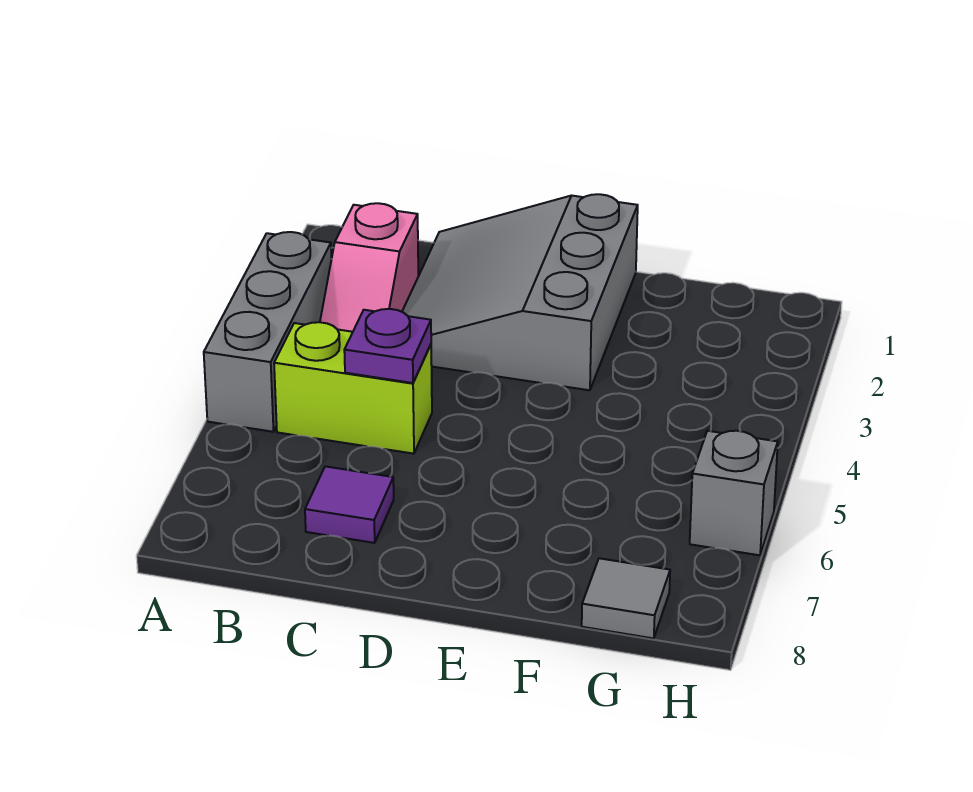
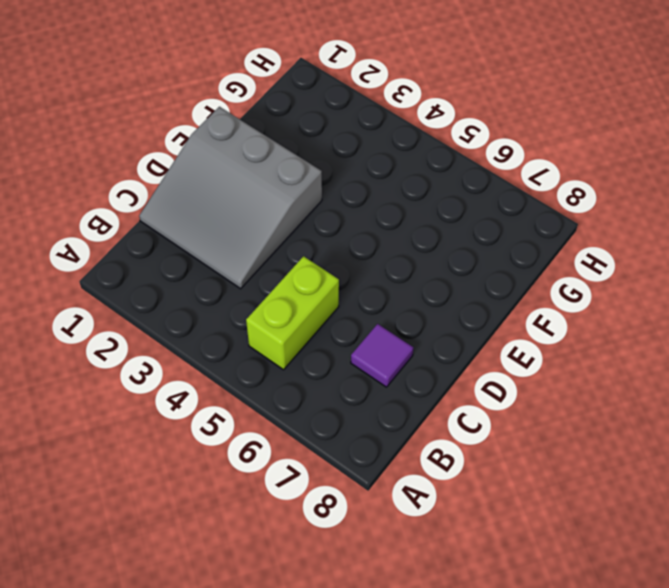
none -> grey brick A3:A5 level 1
none -> pink slope B2:B3 level 1 top 2

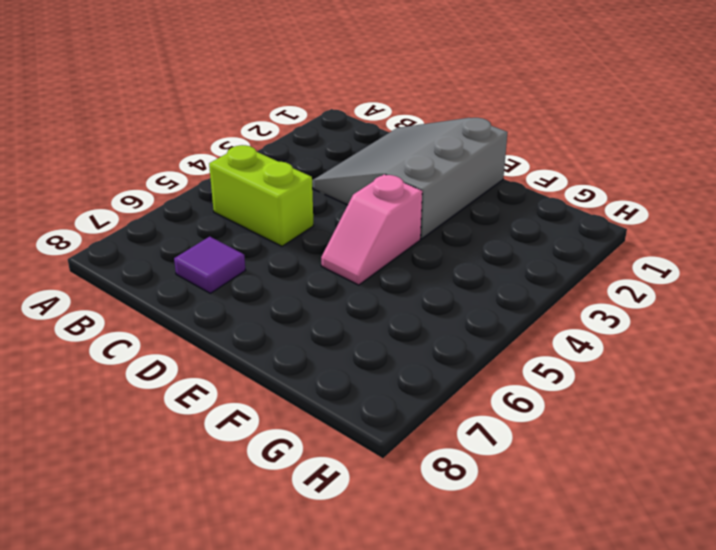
pink slope E4:E5 level 1 top 4 -> pink slope B2:B3 level 1 top 2
none -> grey brick A3:A5 level 1
none -> grey tile G8 level 1

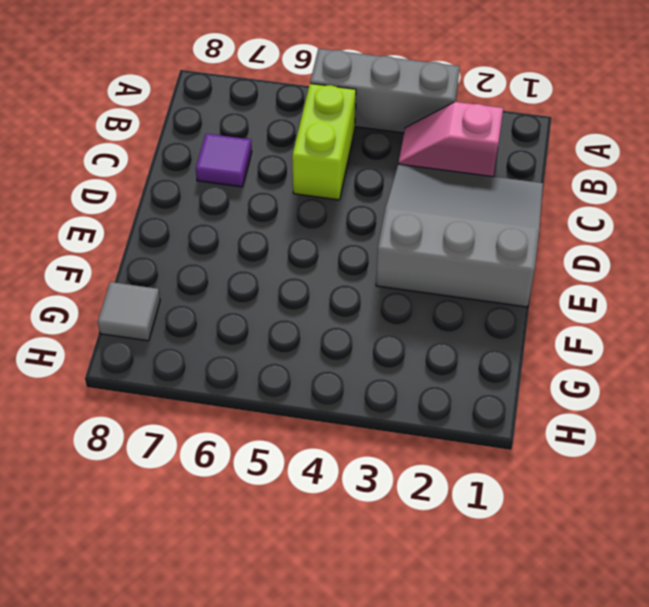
none -> grey brick H6 level 1
none -> purple plate C5 level 2

